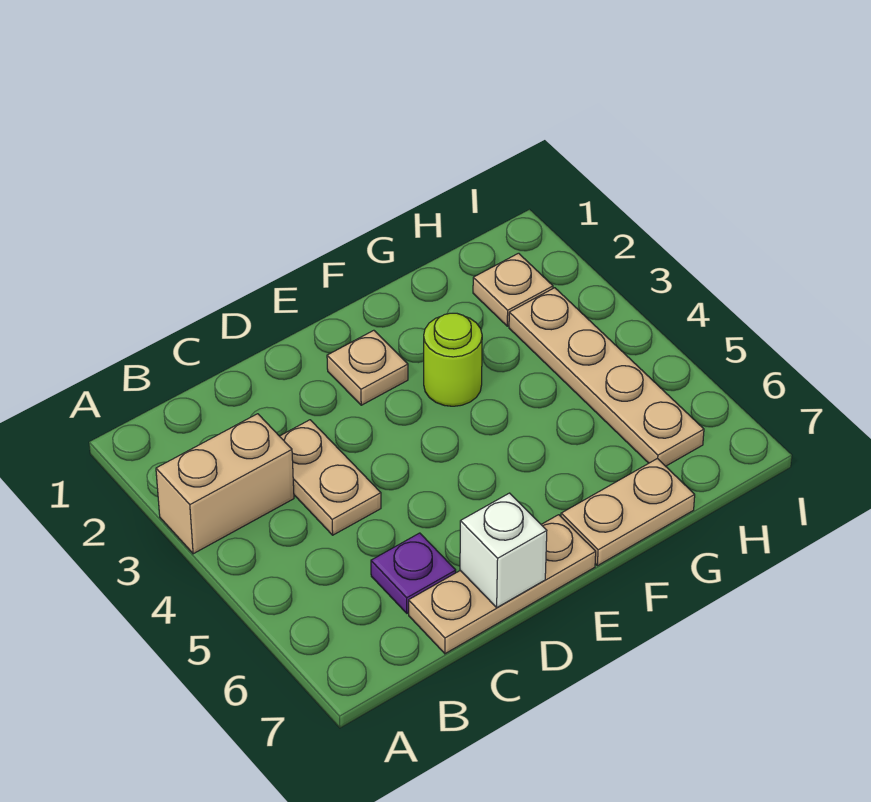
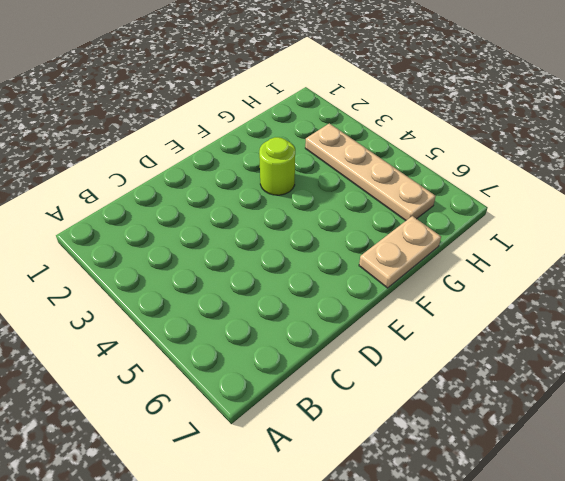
none -> tan brick A3:B3 level 1
none -> tan plate C3:C4 level 1

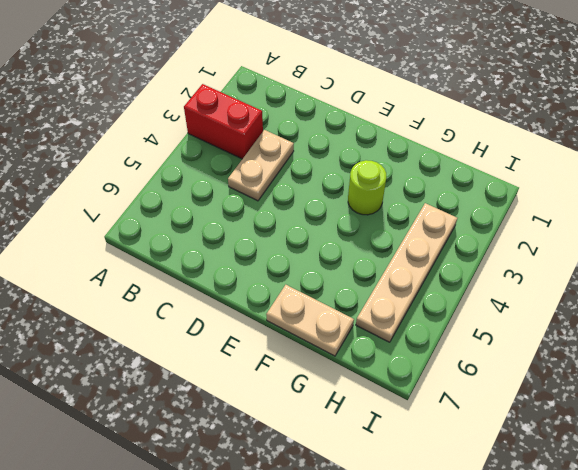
red brick A3:B3 level 1 -> tan brick A3:B3 level 1
none -> purple plate C6 level 1
none -> tan plate C7:E7 level 1

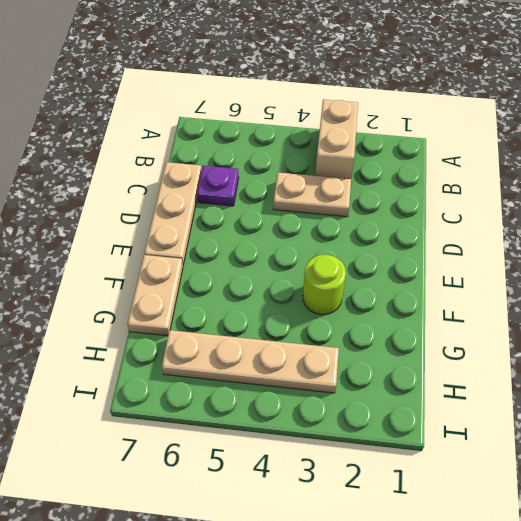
none -> tan plate E2 level 1
none -> tan plate H2 level 1

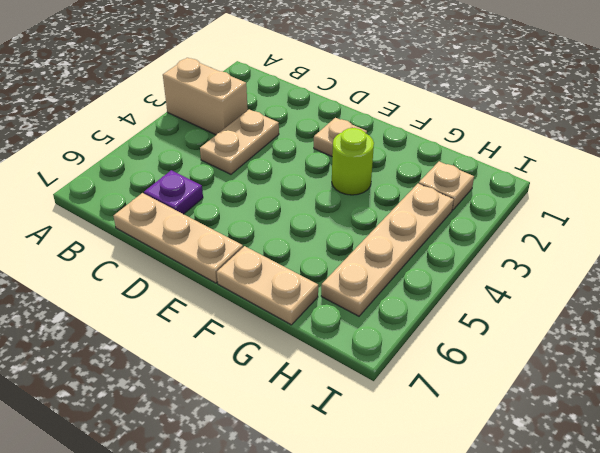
none -> white brick D7 level 2

